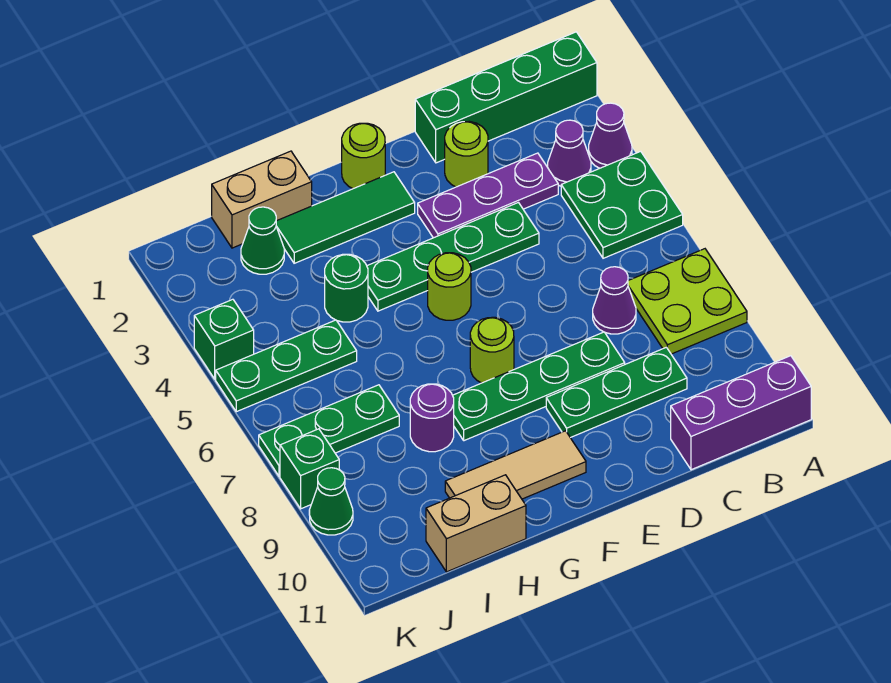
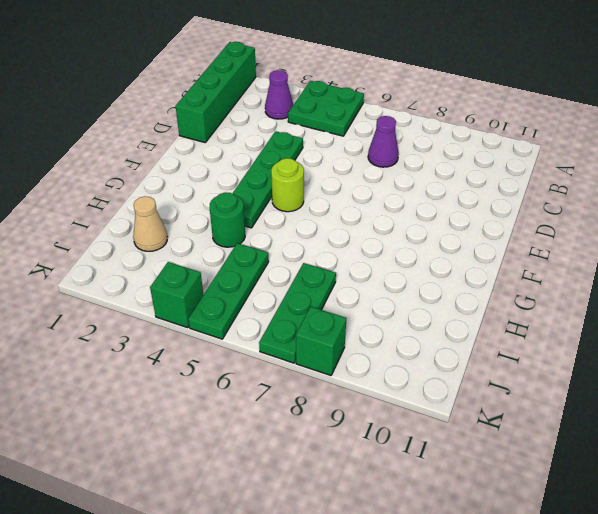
tan cone I2 level 1 -> green cone I2 level 1
none -> purple cone A3 level 1
none -> lime plate A7:B8 level 1
none -> purple brick A11:C11 level 1

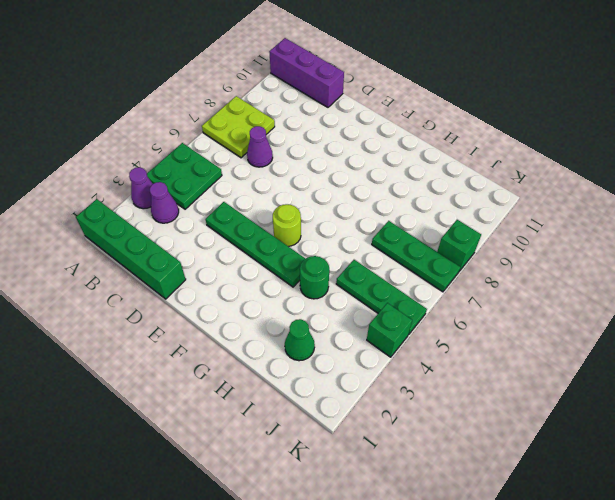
none -> purple plate C3:E3 level 1
none -> green plate C9:E9 level 1
none -> lime round brick D2 level 1

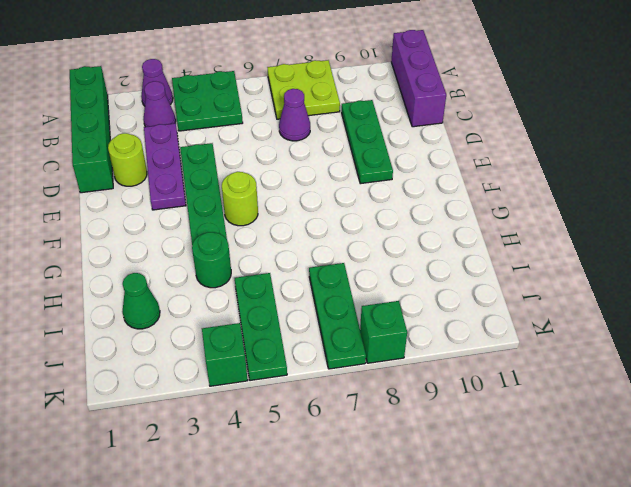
none -> green plate D8:G8 level 1
none -> lime round brick F1 level 1
none -> green tile F2:H2 level 1

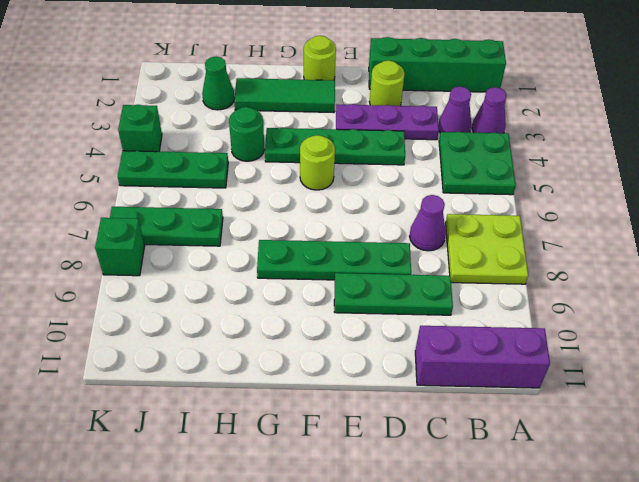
none -> lime round brick F7 level 1
none -> tan tile F10:H10 level 1
none -> tan brick H1:I1 level 1

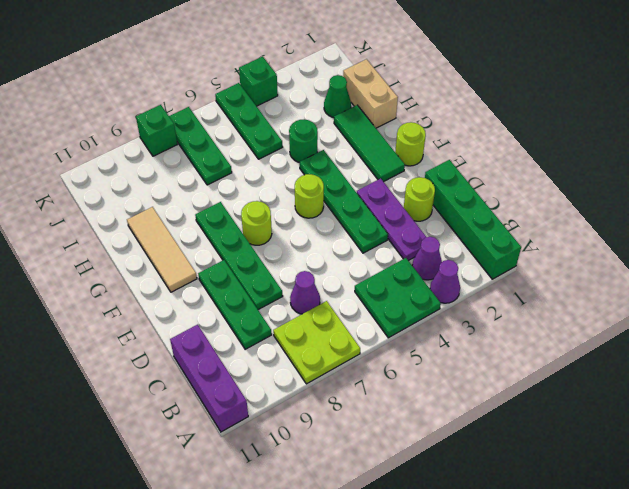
none -> purple round brick H8 level 1
none -> tan brick H11:I11 level 1
none -> green cone K9 level 1

